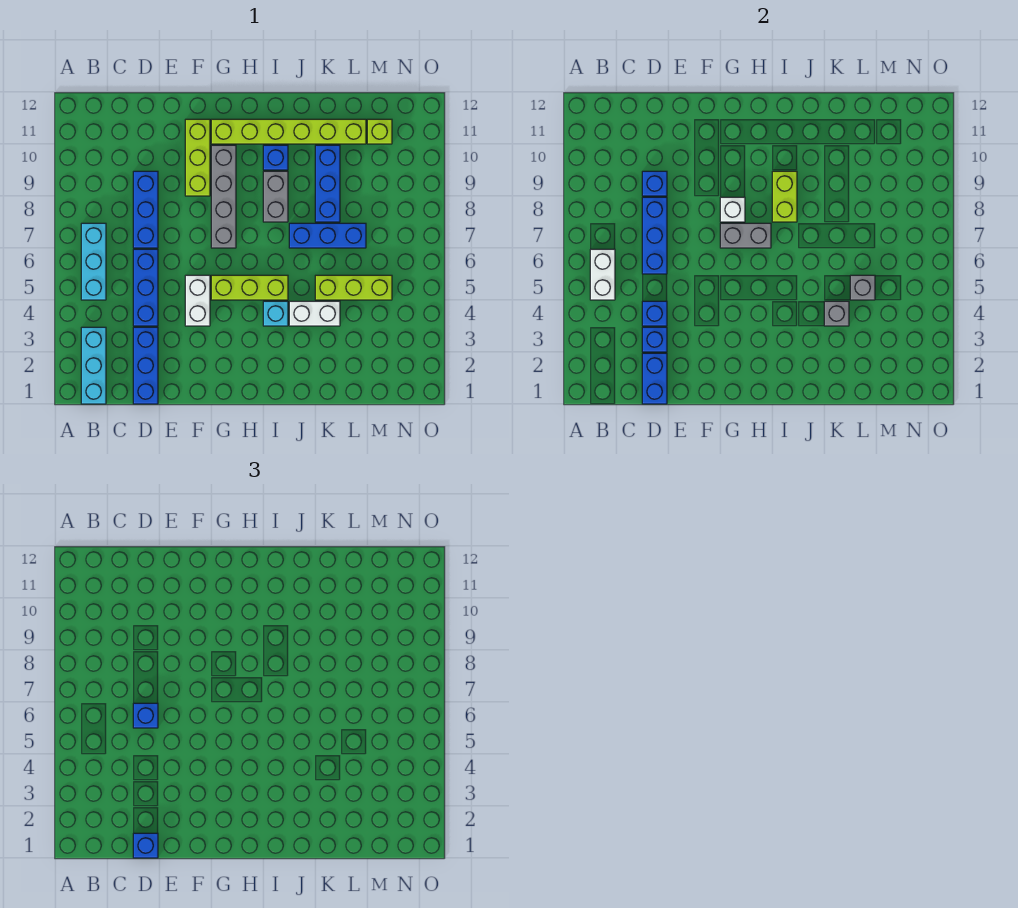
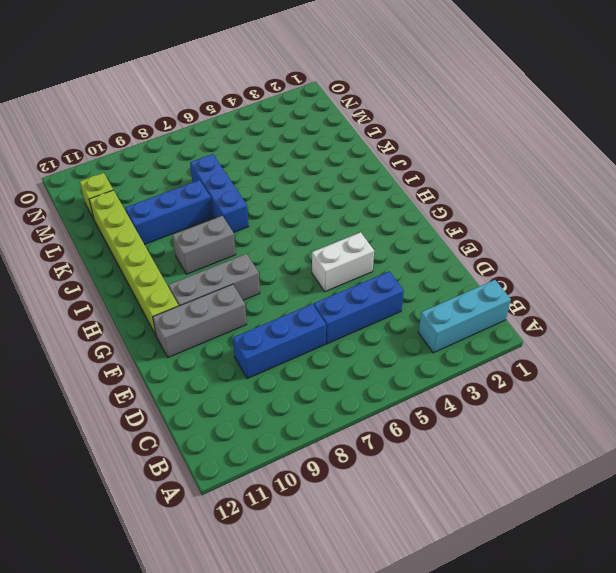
grey brick F9:F11 level 1 -> lime brick F9:F11 level 1
grey brick G8:G10 level 1 -> grey brick G7:G10 level 1
none -> cyan brick B5:B7 level 1
none -> blue brick D1:D3 level 1
none -> lime brick G5:I5 level 1
none -> cyan brick I4 level 1

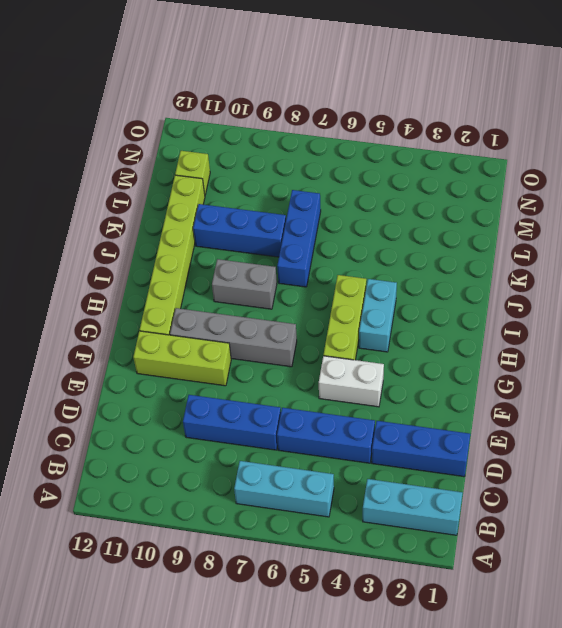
cyan brick H4:I4 level 1 -> cyan brick I4 level 1
none -> blue brick I10 level 1
none -> white brick J4:K4 level 1
none -> lime brick K5:M5 level 1
none -> white brick B5:B6 level 2

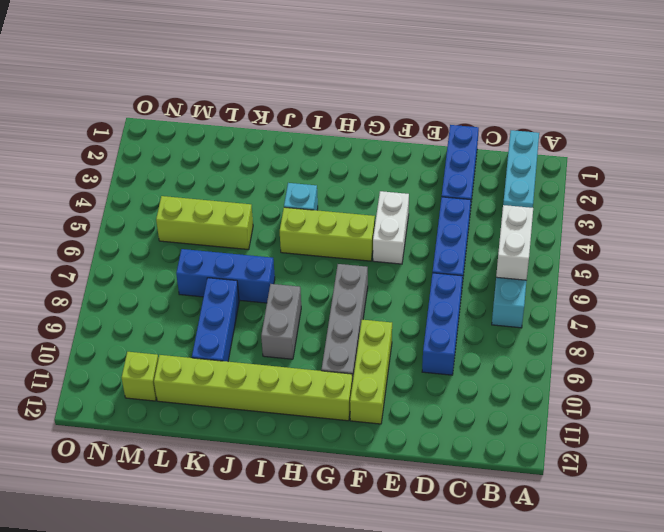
none -> blue brick I10 level 1
none -> white brick J4:K4 level 1
none -> blue brick D1:D2 level 2
none -> blue brick D3 level 2

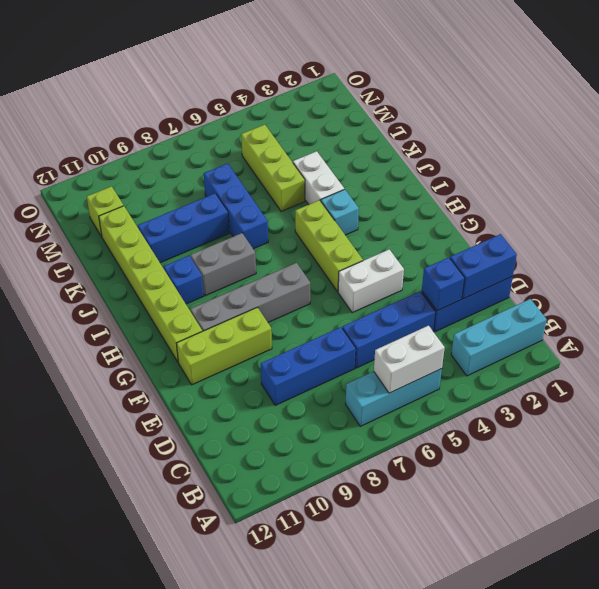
none -> blue brick D4 level 2
none -> blue brick D6:D8 level 2
none -> blue brick D9 level 2
none -> grey brick G7:H7 level 2

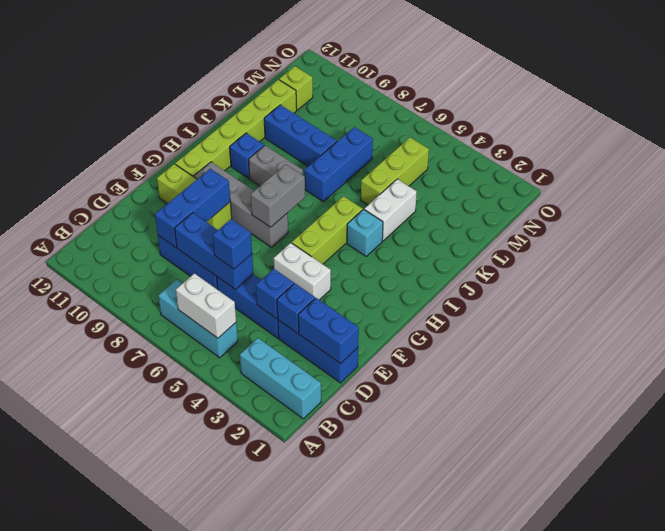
blue brick D9:F9 level 2 -> blue brick D9 level 2
none -> white brick G8 level 2
none -> lime brick I8:I9 level 2
none -> grey brick K4 level 2
none -> grey brick L5 level 2

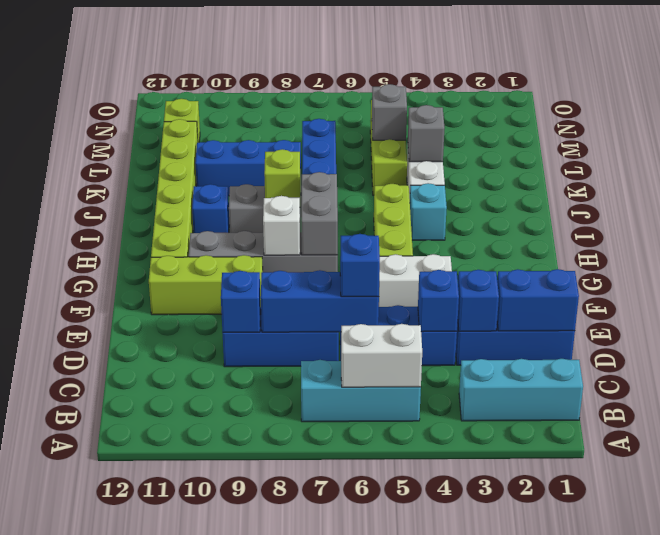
lime brick I8 level 2 -> lime brick I8:I9 level 2
none -> blue brick D1 level 3

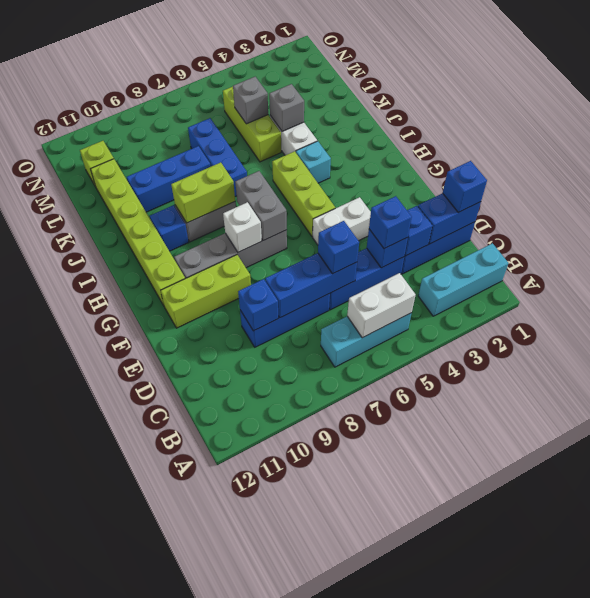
blue brick D4 level 3 -> none

